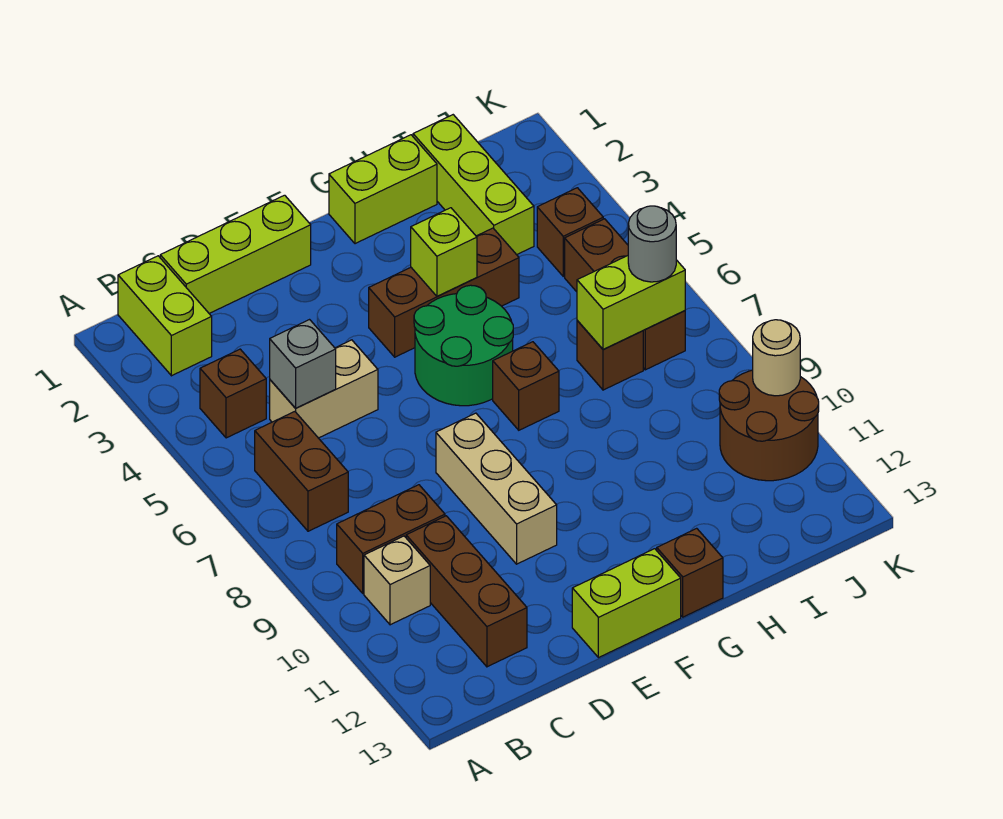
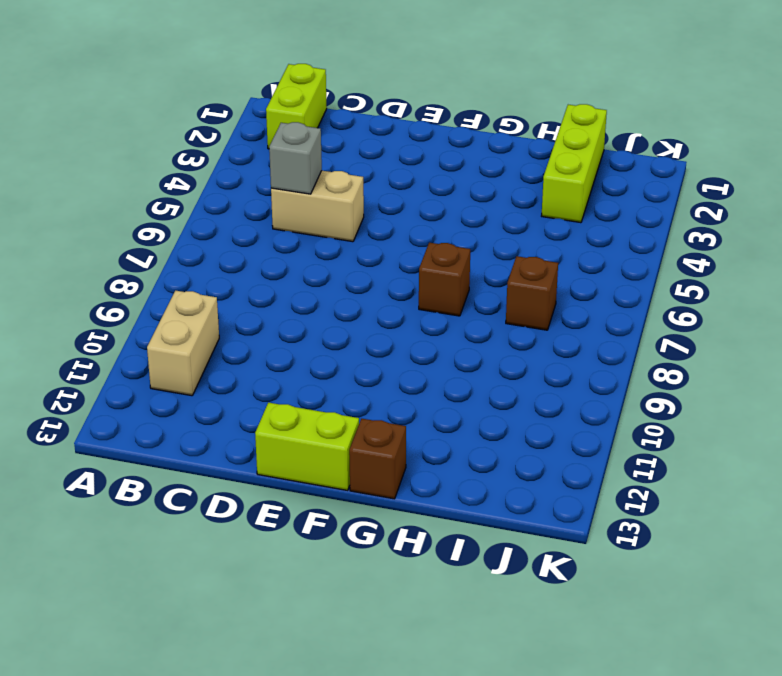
tan brick B10:B11 level 1 -> tan brick B10 level 1
none -> brown brick B4 level 1
none -> brown brick B6:B7 level 1
none -> brown brick B9:C9 level 1

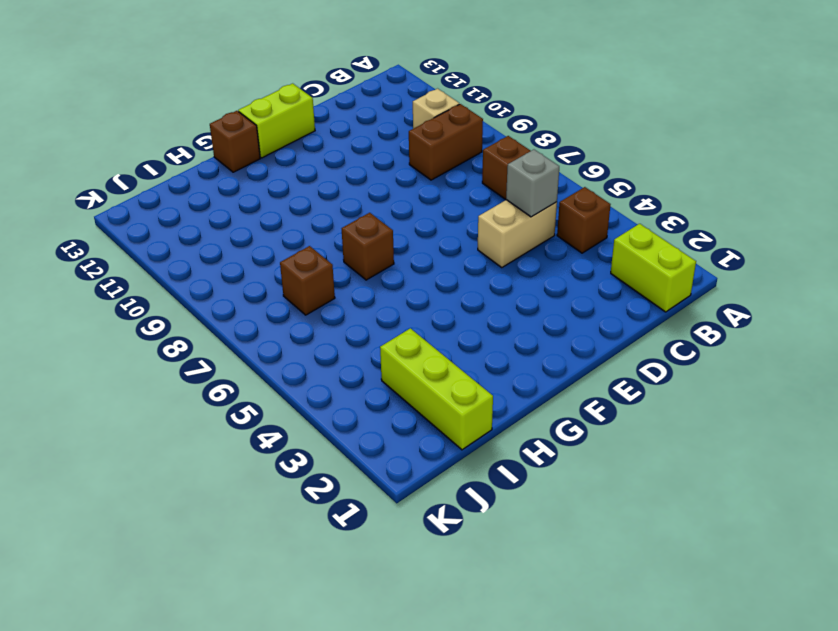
none -> lime brick C1:E1 level 1
none -> brown brick C10:C12 level 1
none -> tan brick E8:E10 level 1

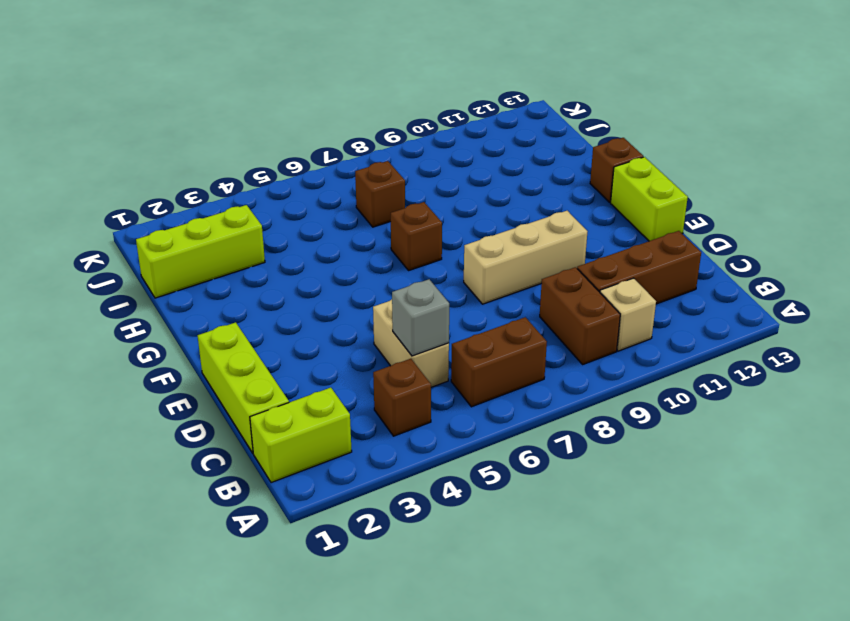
none -> brown brick F4:H4 level 1
none -> green round brick F5:G6 level 1
none -> lime brick G1:H1 level 1

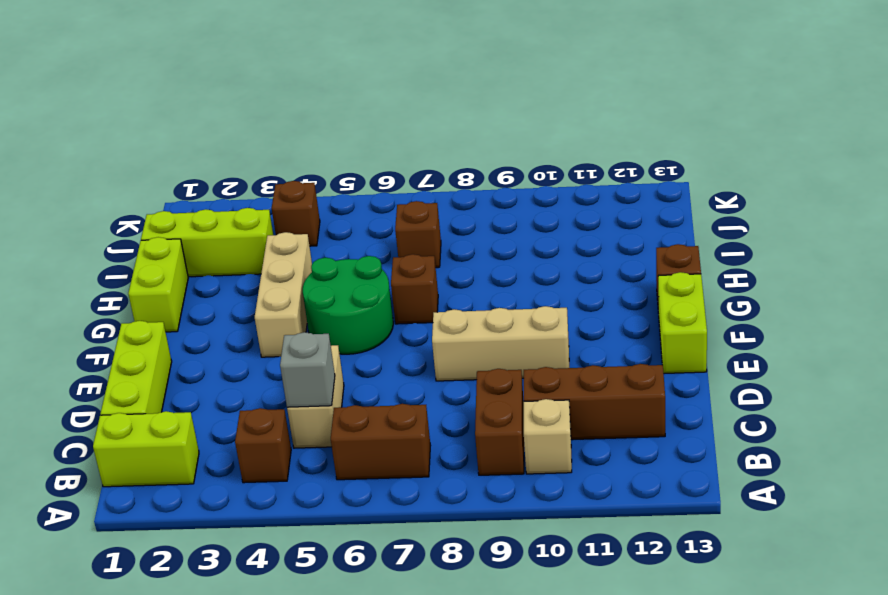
tan brick F4:H4 level 1 -> brown brick F4:H4 level 1
none -> brown brick J5:J7 level 1
none -> brown round brick J10:K11 level 1
none -> lime brick G4 level 2

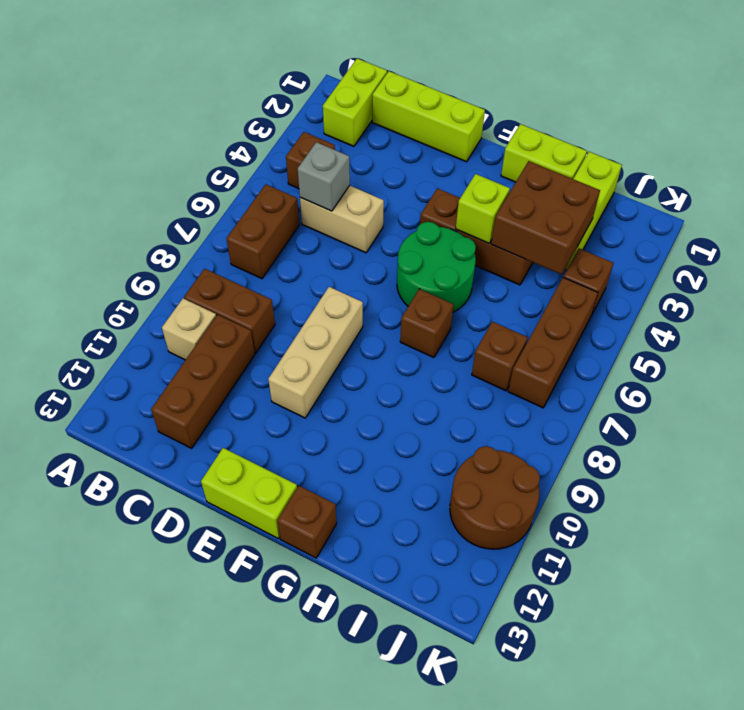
brown brick H3:I4 level 2 -> none
none -> lime brick I7:J7 level 2
none -> tan round brick K10 level 2
none -> grey round brick J7 level 3

